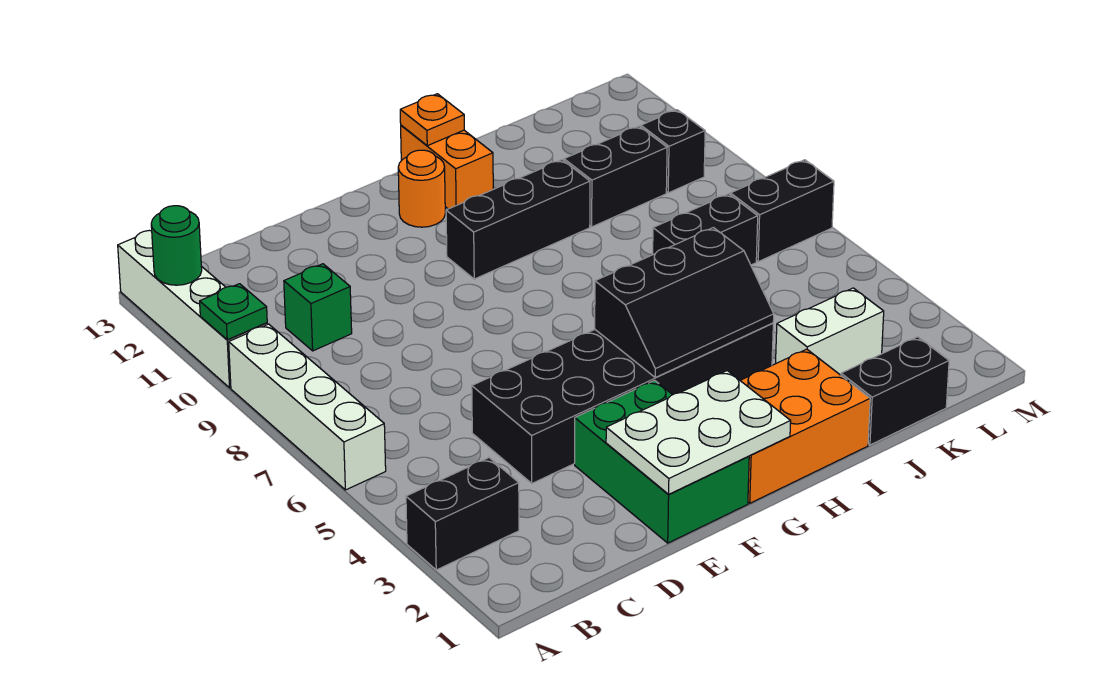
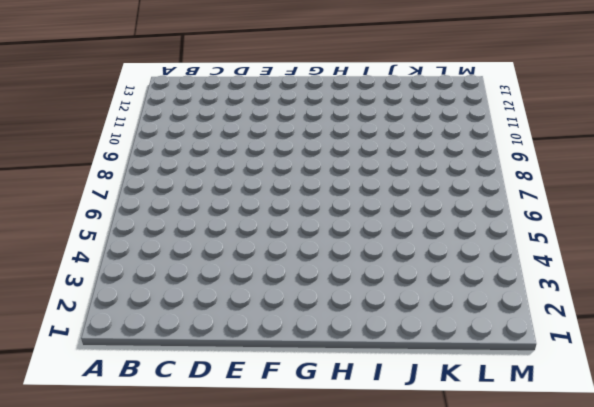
none -> black brick A3:B3 level 1
none -> white brick A6:A9 level 1
none -> white brick A10:A13 level 1

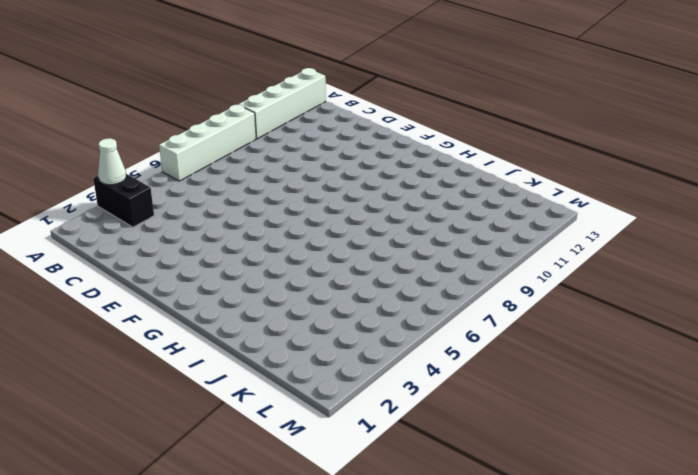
white cone A3 level 2 -> none
none -> green brick C10 level 1
none -> black brick D4:I5 level 1
none -> green brick E1:F3 level 1

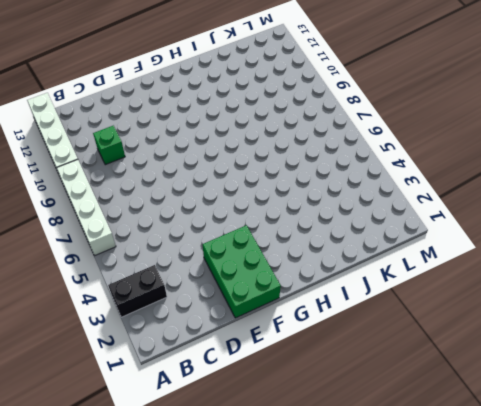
none -> black brick D4:I5 level 1
none -> orange brick G1:I2 level 1
none -> black brick G10:I10 level 1

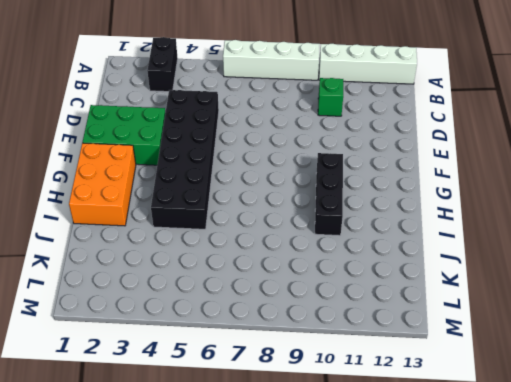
none -> orange round brick G12 level 1
none -> orange brick H12:H13 level 1
none -> black brick J1:K1 level 1

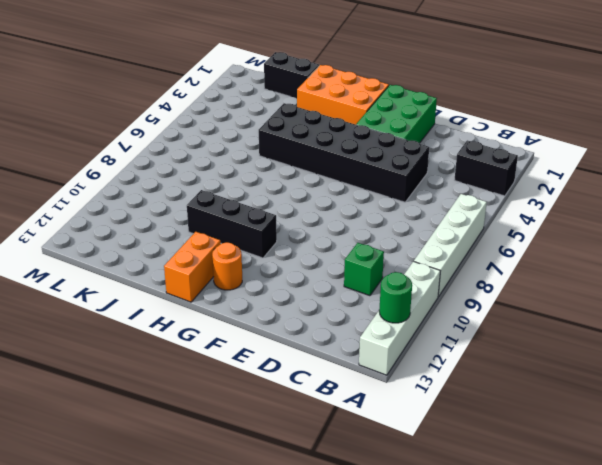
none -> white brick J3:K3 level 1
none -> black brick J7:K7 level 1
none -> black brick J10:K10 level 1

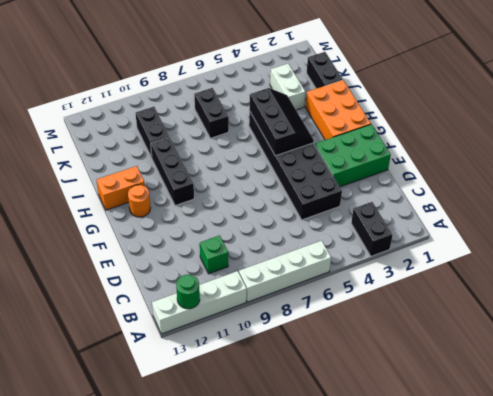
none -> black brick L7:M7 level 1
none -> black brick L10 level 1
none -> green plate A10 level 2

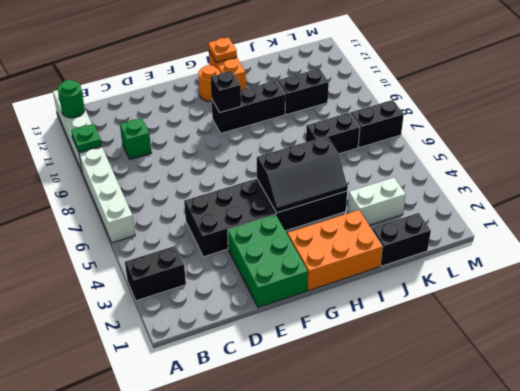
black brick G10 level 2 -> black brick L10 level 1
none -> white plate E1:G2 level 2

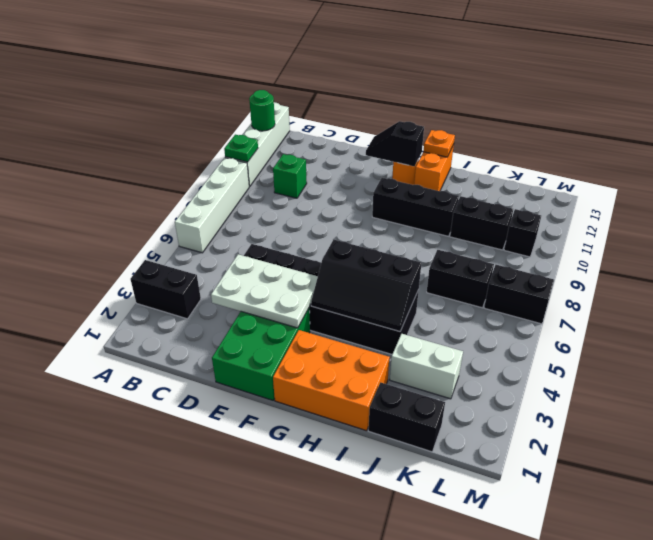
white plate D3:F4 level 2 -> white plate E1:G2 level 2
black slope F12:G12 level 2 top G -> none

